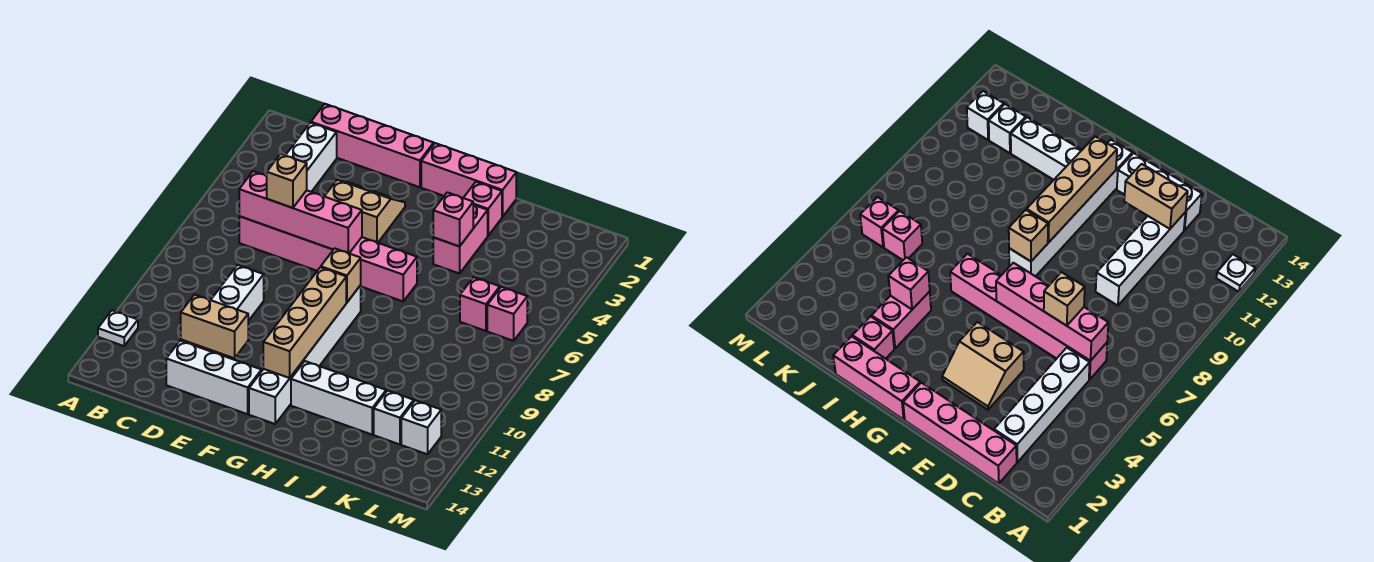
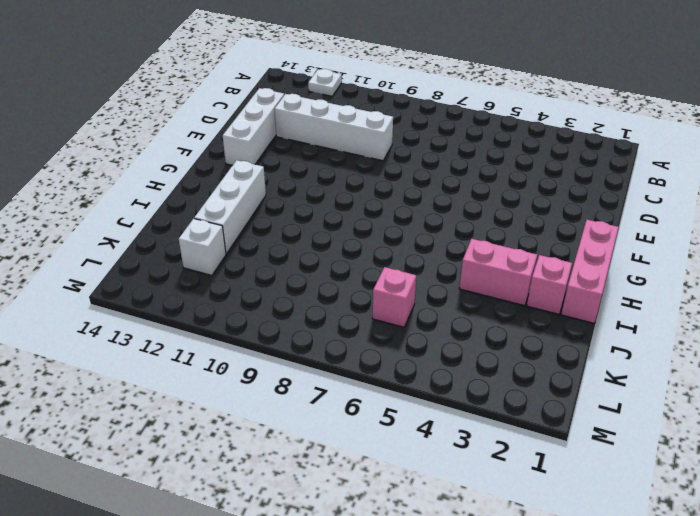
none -> pink brick C1:F1 level 1
none -> white brick C2:C5 level 1
none -> pink brick C6:H6 level 1

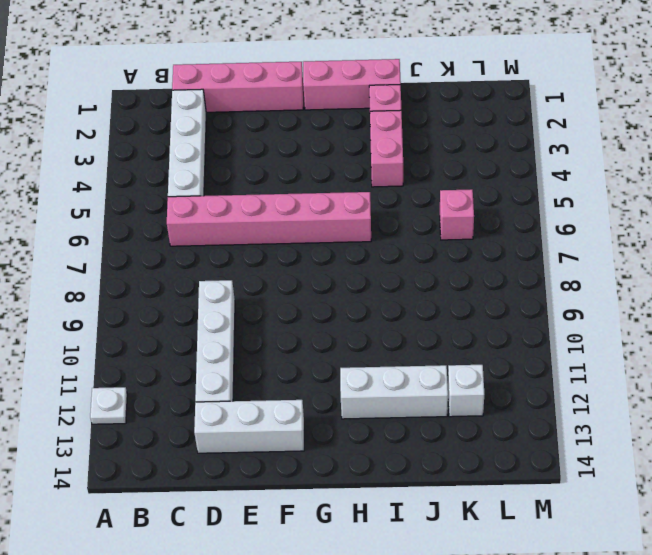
none -> tan slope E3:F4 level 1 top 4
none -> white brick G8:G13 level 1
none -> pink brick L6 level 1

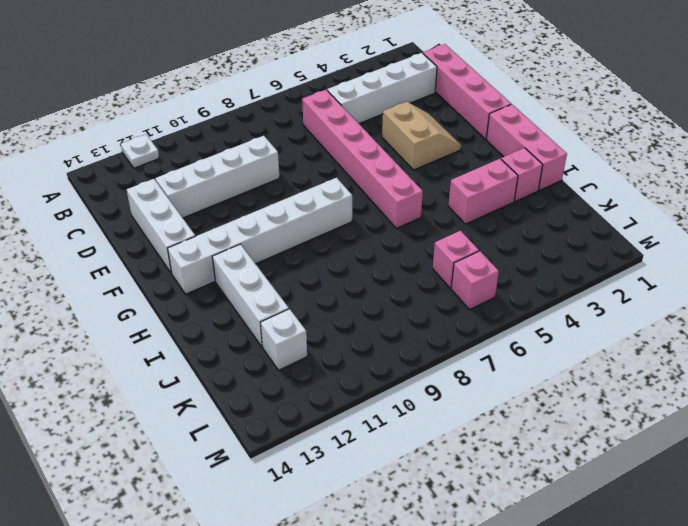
none -> white brick L12 level 1
none -> pink brick C6:F6 level 2
none -> tan brick D12:E12 level 2

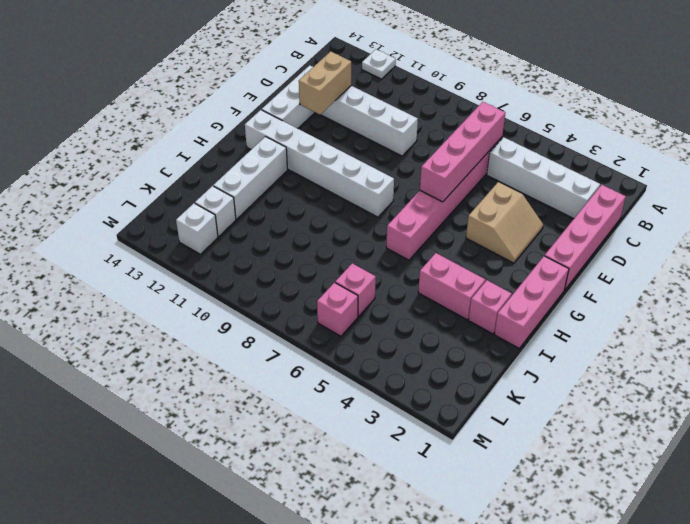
none -> tan brick G8 level 2
none -> tan brick G9:G12 level 2
none -> pink brick I4 level 2

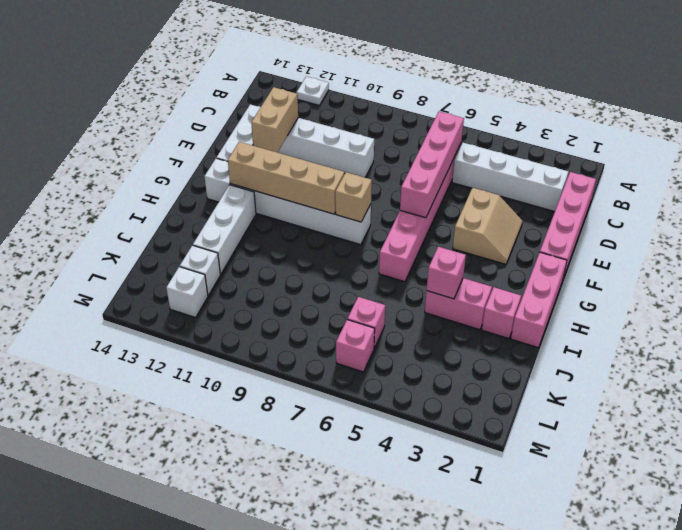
none -> tan brick D6 level 3

